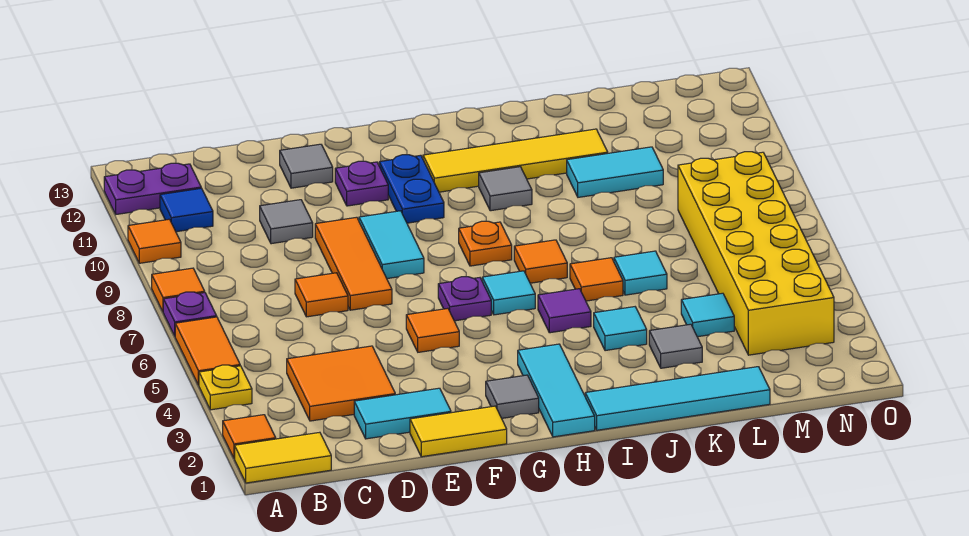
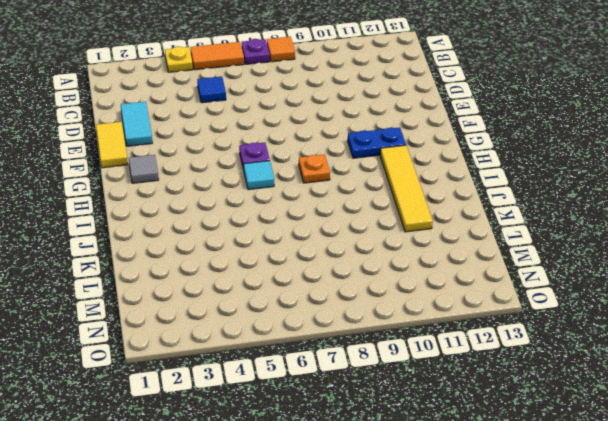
blue tile C5 level 1 -> blue tile B11 level 1
none -> yellow tile A1:B1 level 1
none -> orange tile A2 level 1
none -> orange tile A10 level 1
none -> purple plate A12:B12 level 1

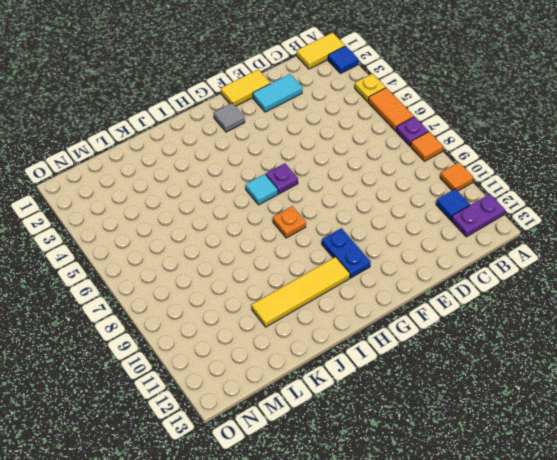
blue tile A2 level 1 -> orange tile A2 level 1
none -> orange tile C3:D4 level 1
none -> orange tile D7 level 1
none -> grey tile D10 level 1
none -> orange tile E7:E9 level 1

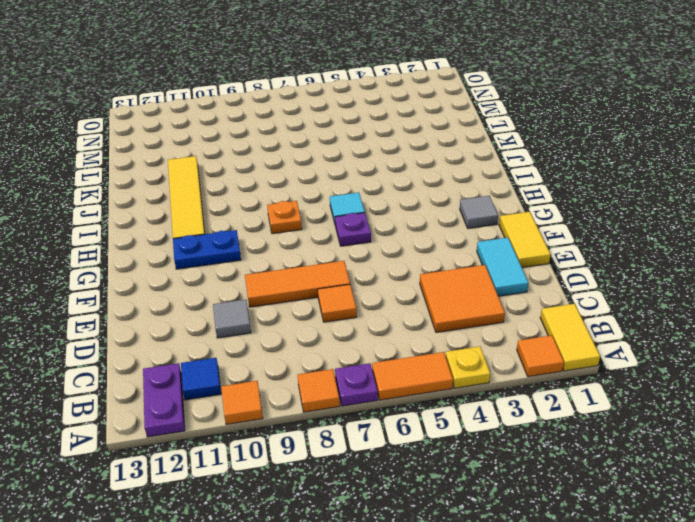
none -> grey tile E12 level 1
none -> orange tile F5 level 1
none -> cyan tile F8:F9 level 1
none -> purple plate F11 level 1

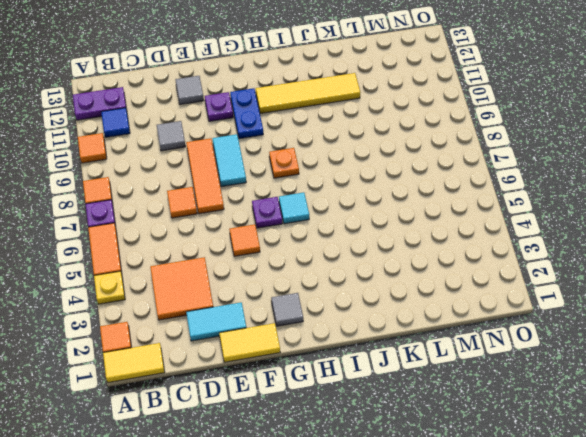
none -> cyan tile H1:H3 level 1
none -> cyan tile I1:L1 level 1
none -> purple tile I5 level 1
none -> orange tile I7 level 1

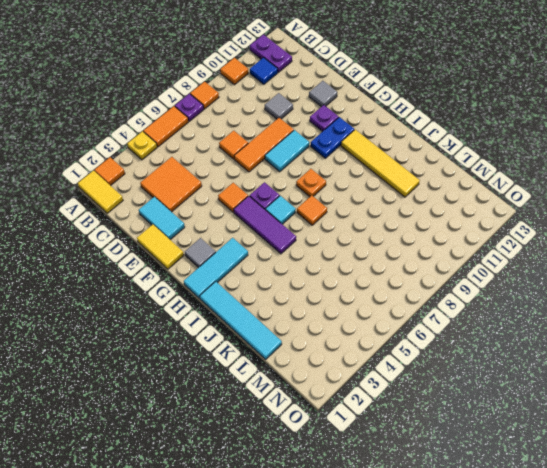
purple tile G5:I5 level 1 -> purple tile I5 level 1
none -> grey tile I10 level 1
none -> cyan tile J4 level 1
none -> orange tile J6 level 1
none -> grey tile K3 level 1

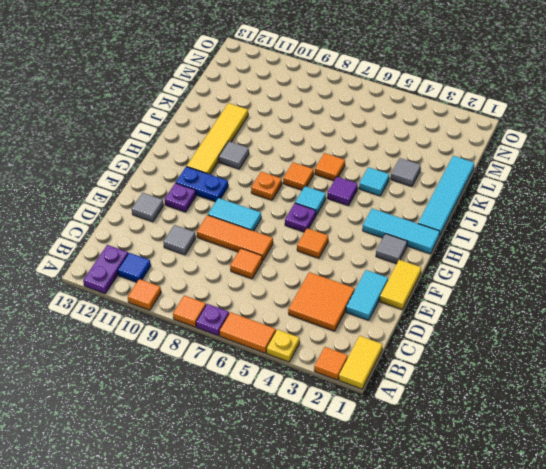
none -> cyan tile K6 level 1
none -> cyan tile K10:L10 level 1
none -> cyan tile L4 level 1
none -> yellow brick M3:N8 level 1

